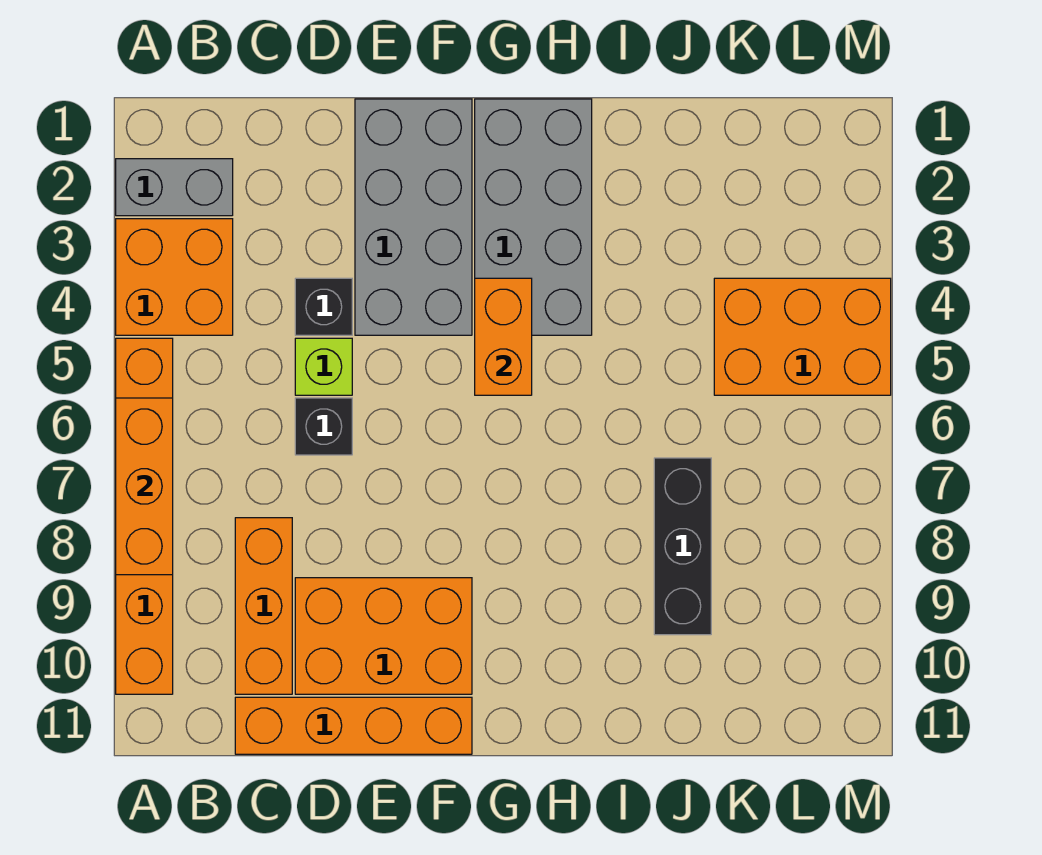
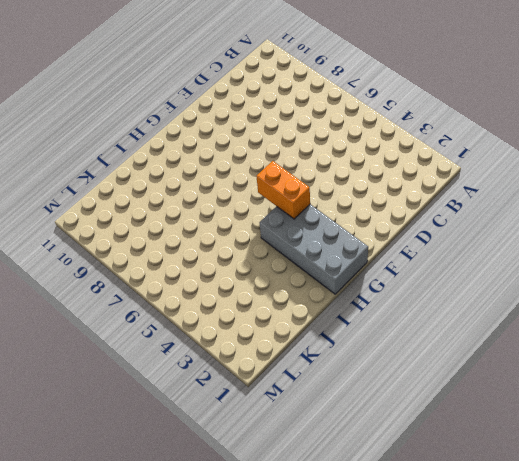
none -> grey brick A2:B2 level 1
none -> orange brick A3:B4 level 1
none -> orange brick A5:A10 level 1

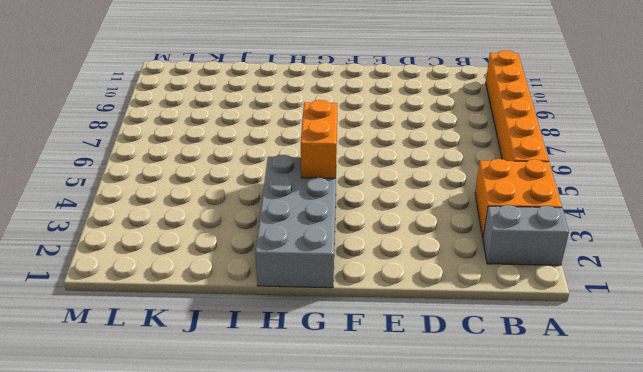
none -> orange brick C8:C10 level 1
none -> orange brick C11:F11 level 1
none -> black brick D4 level 1

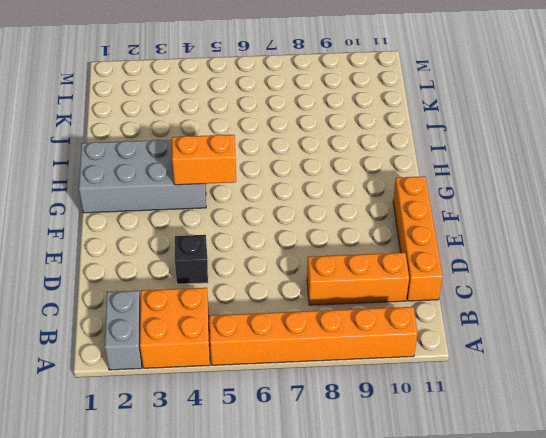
none -> lime brick D5 level 1
none -> black brick D6 level 1
none -> orange brick D9:F10 level 1

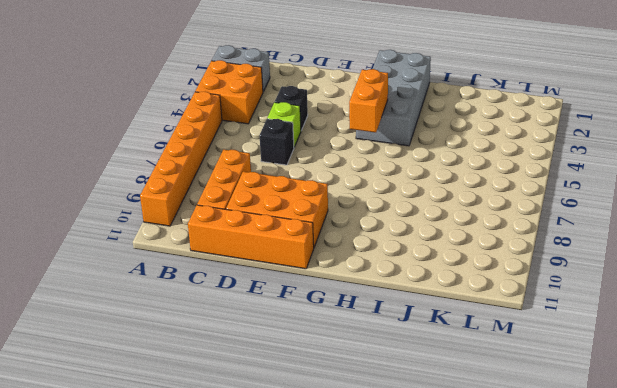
none -> grey brick E1:F4 level 1
none -> black brick J7:J9 level 1
none -> orange brick K4:M5 level 1

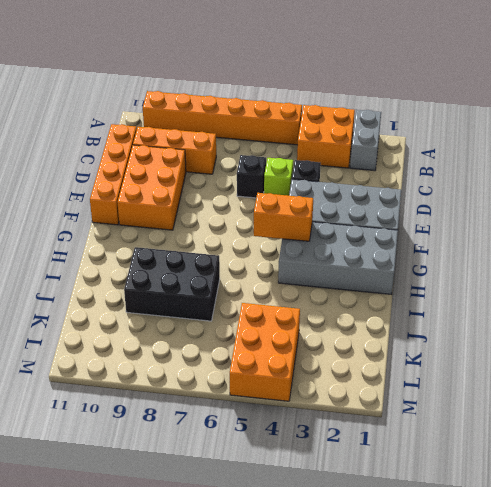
black brick I7:J9 level 1 -> black brick J7:J9 level 1
none -> orange brick A6:A8 level 2

